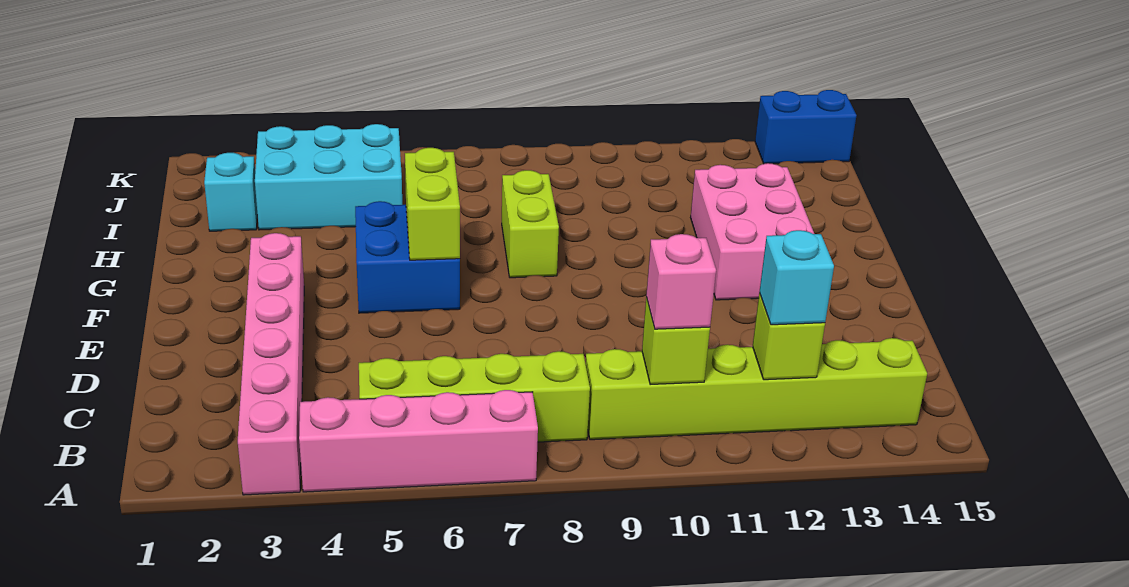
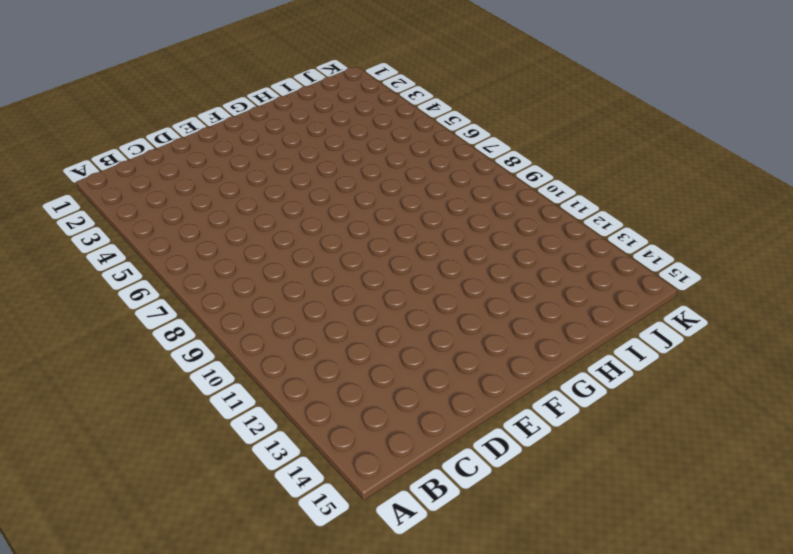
none -> pink brick A3:F3 level 1
none -> pink brick A4:A7 level 1
none -> lime brick B5:B8 level 1

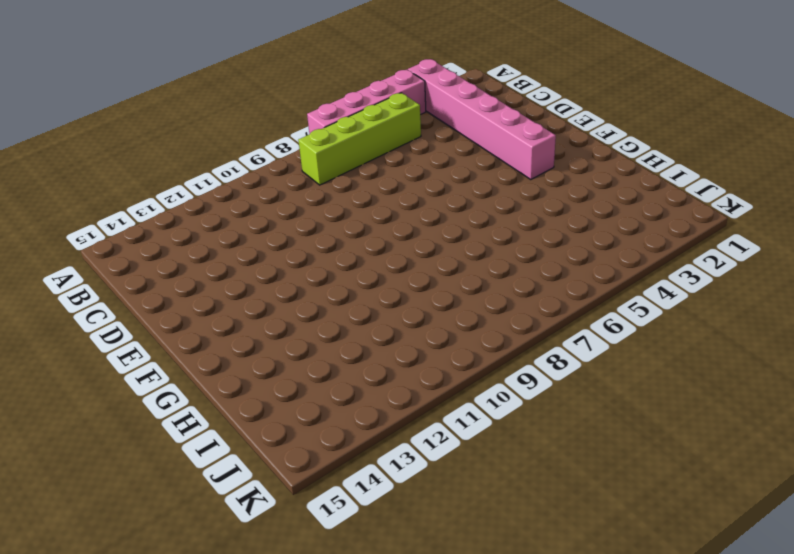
none -> lime brick B9:B14 level 1
none -> blue brick F5:G6 level 1
none -> pink brick F12:H13 level 1

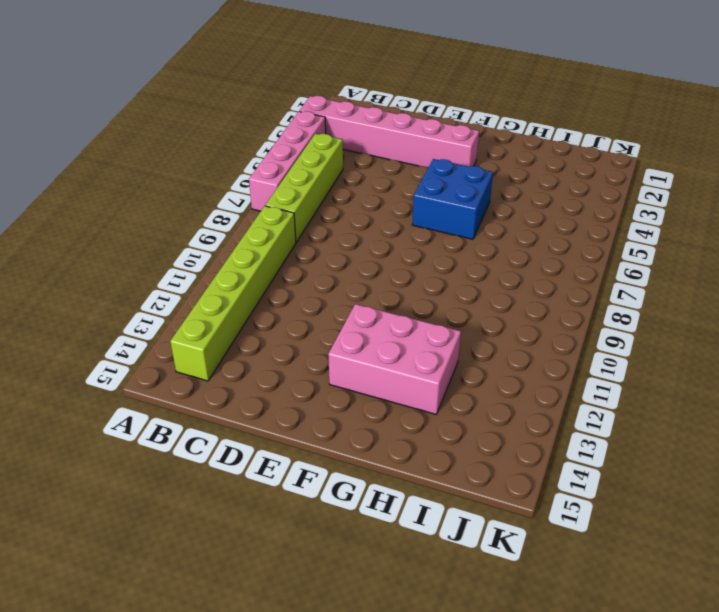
none -> lime brick G8:H8 level 1
none -> cyan brick I2 level 1
none -> cyan brick I3:J5 level 1

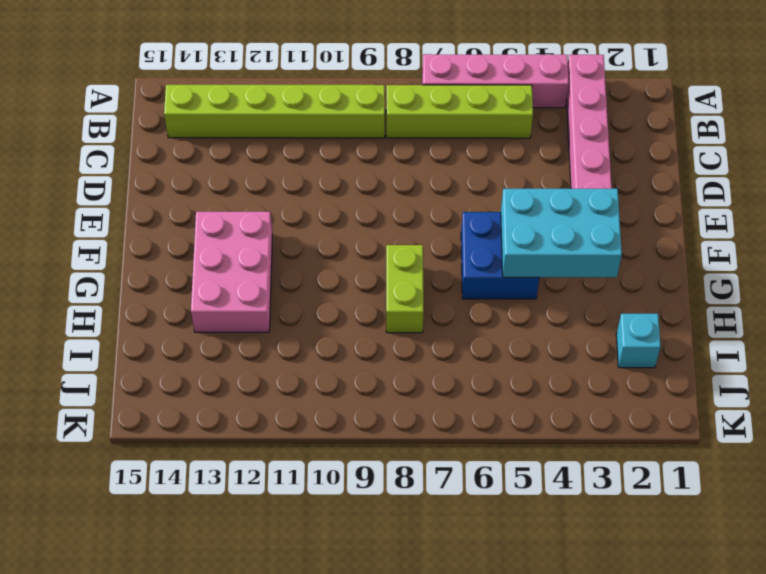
cyan brick F3:G5 level 2 -> cyan brick I3:J5 level 1
none -> blue brick K14:K15 level 1
none -> lime brick B10 level 2
none -> lime brick B12 level 2

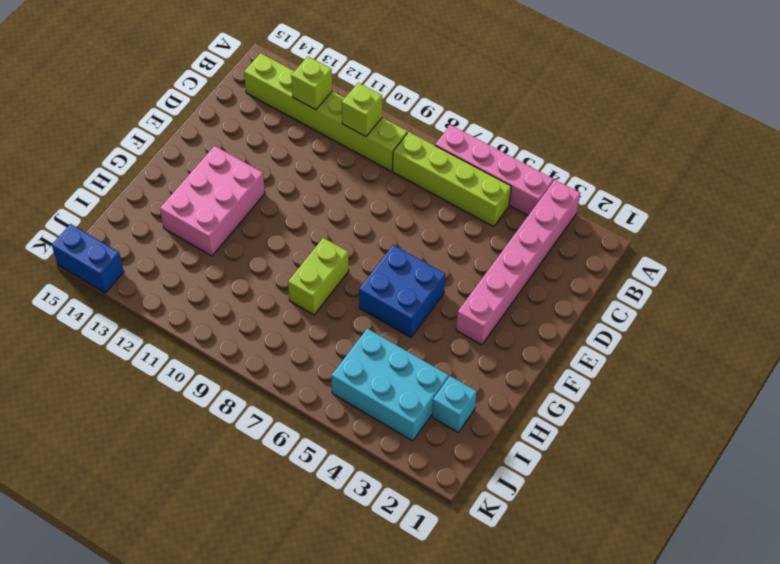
none -> lime brick F6:G6 level 2
none -> pink brick B10 level 3
none -> cyan brick B12 level 3

